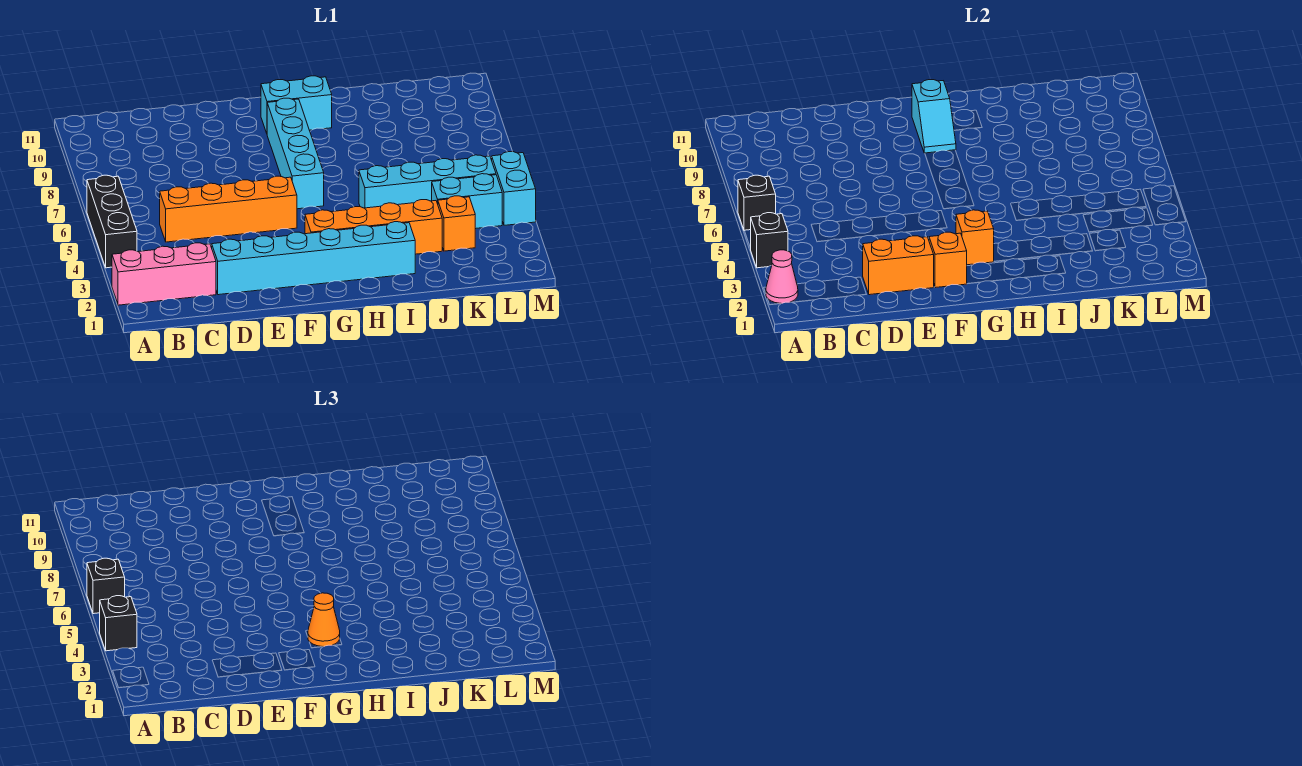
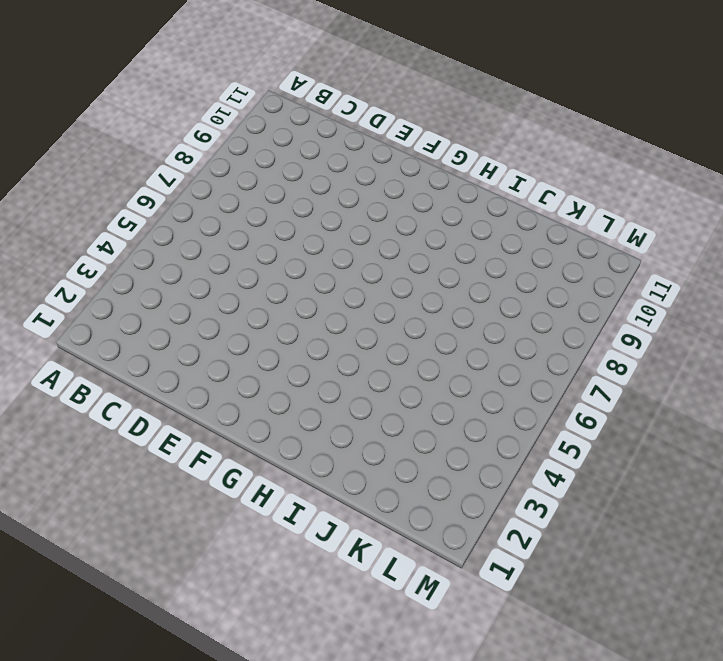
none -> pink brick A2:C2 level 1
none -> black brick A4:A6 level 1
none -> orange brick C5:F5 level 1

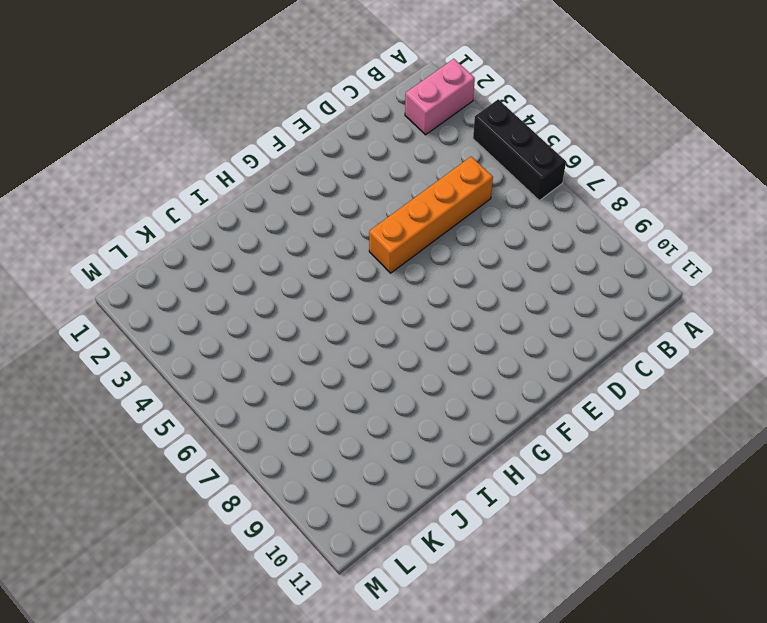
pink brick A2:B2 level 1 -> pink brick A2:C2 level 1
none -> cyan brick D2:I2 level 1
none -> orange brick G3:J3 level 1
none -> cyan brick G6:G9 level 1

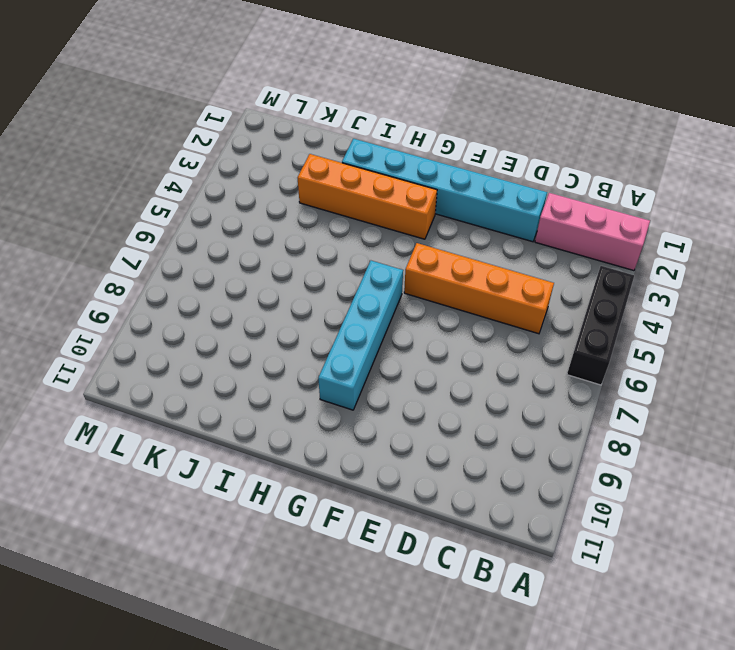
none -> cyan brick G10:H10 level 1
none -> cyan brick I5:L5 level 1
none -> orange brick K3 level 1

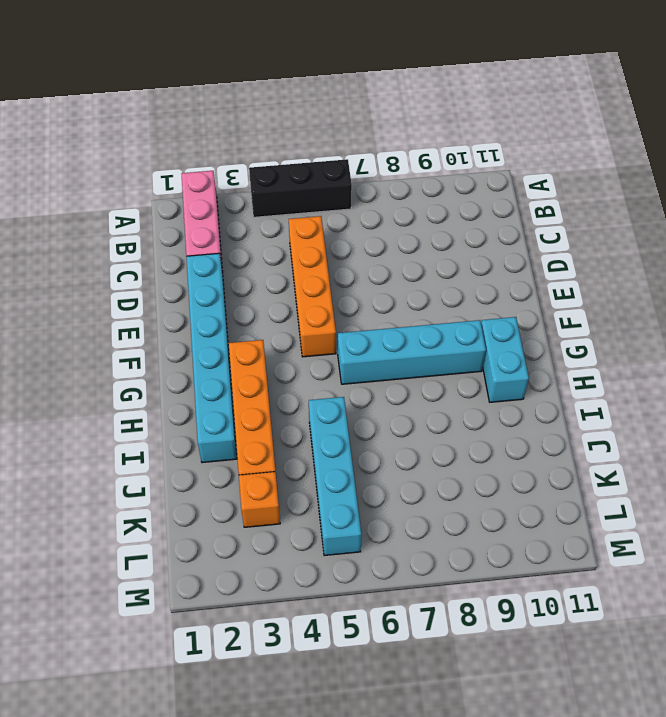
none -> cyan brick K4:L4 level 1
none -> cyan brick M4:M5 level 1
none -> pink cone A2 level 2

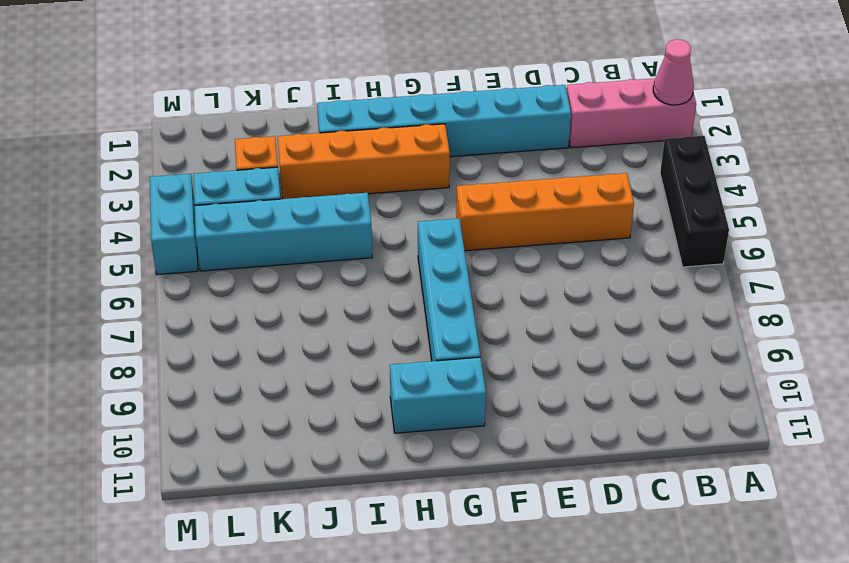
none -> black brick A4 level 2
none -> black brick A6 level 2
none -> orange brick D2:E2 level 2

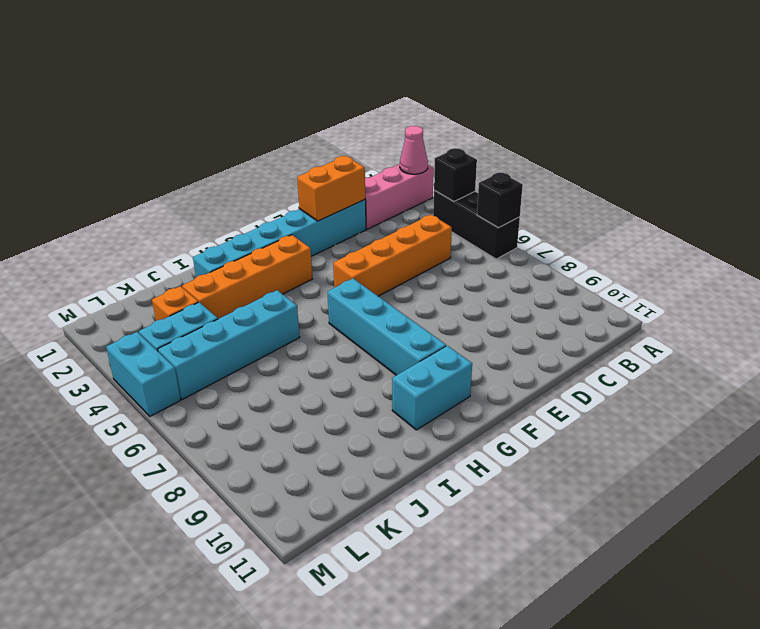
none -> orange brick F2 level 2
none -> orange brick G3 level 2
none -> cyan slope G9:G10 level 2 top 10

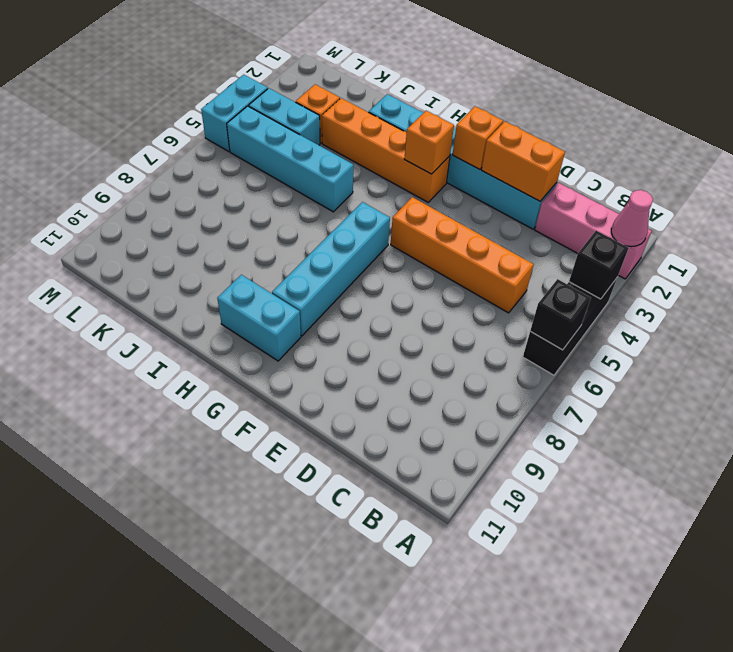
none -> cyan slope G9:G10 level 2 top 10
none -> black brick A4 level 3
none -> black brick A6 level 3

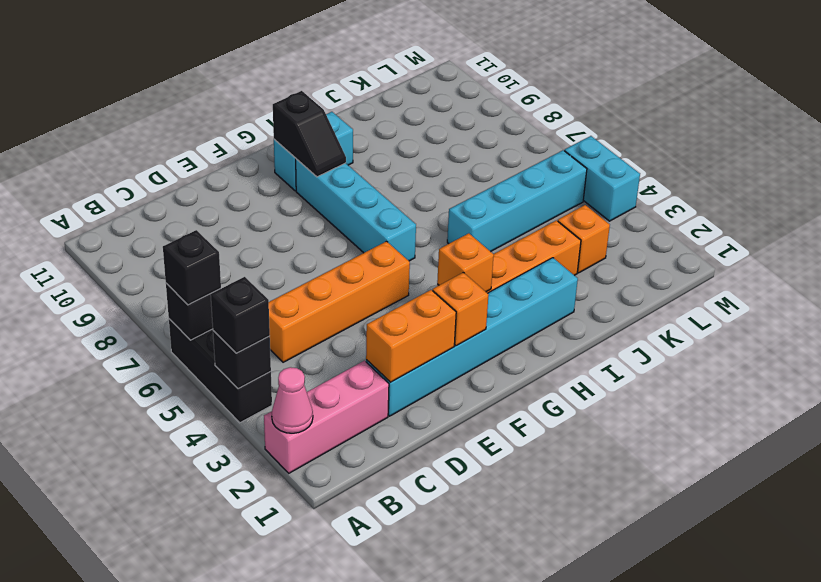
black slope G9:G10 level 2 top 10 -> cyan slope G9:G10 level 2 top 10
none -> cyan brick K4:L4 level 1
none -> orange cone G3 level 3

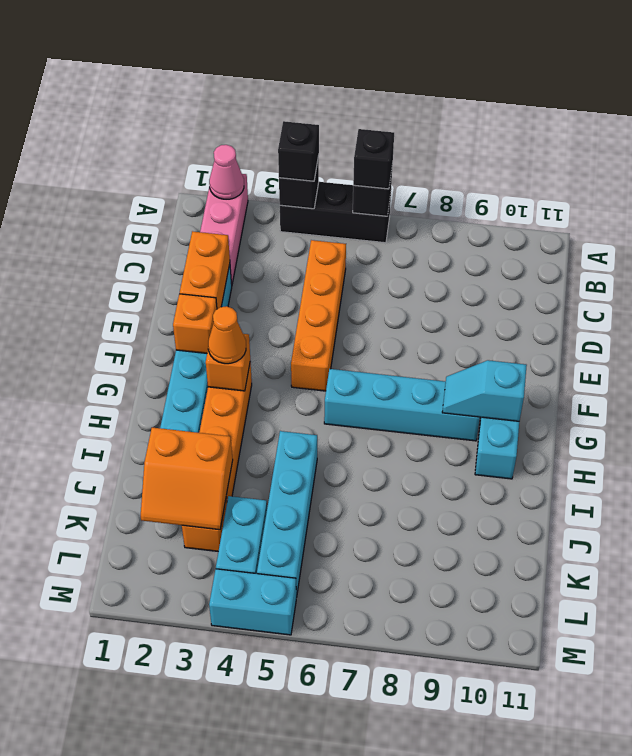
orange slope J2:K3 level 2 top J -> none

